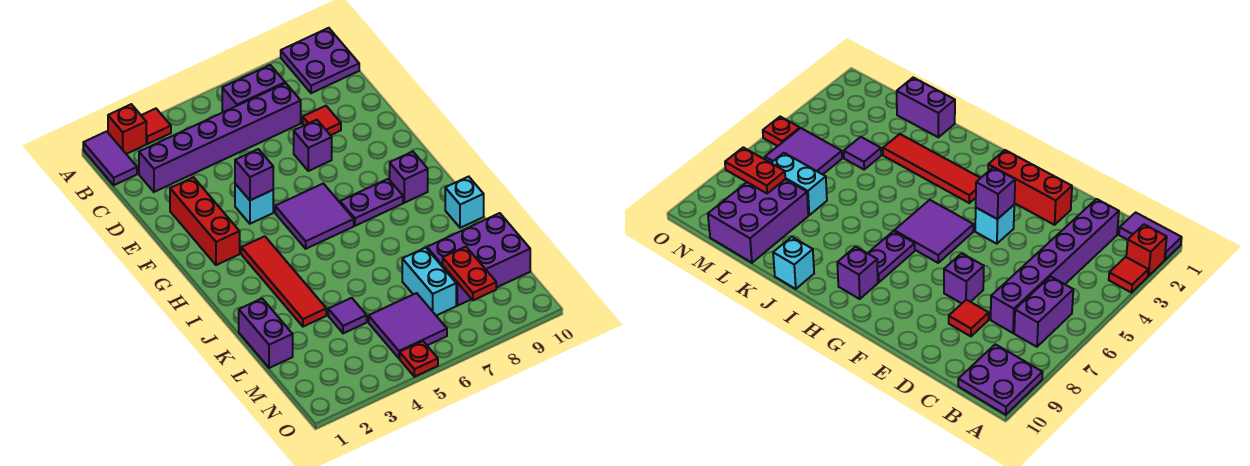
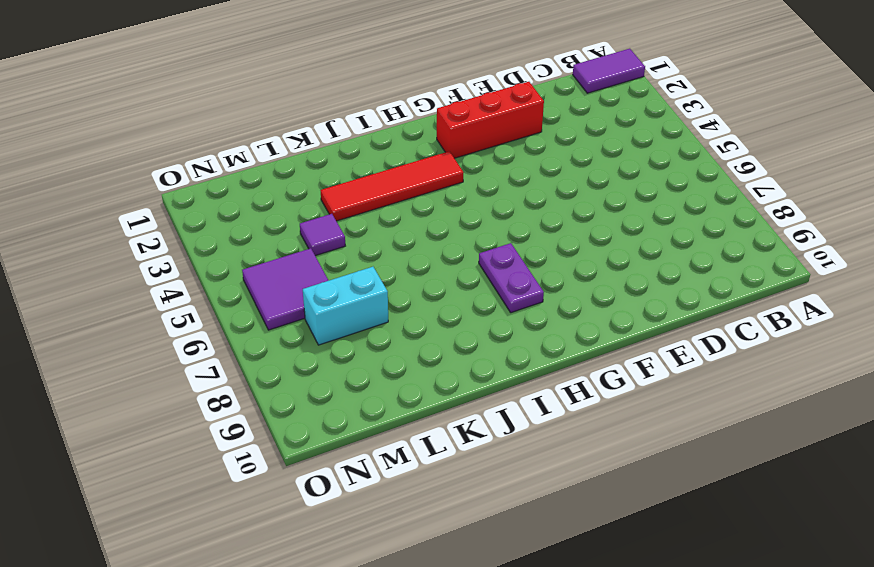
none -> red brick A2 level 1
none -> red tile A3 level 1
none -> purple plate A9:B10 level 1

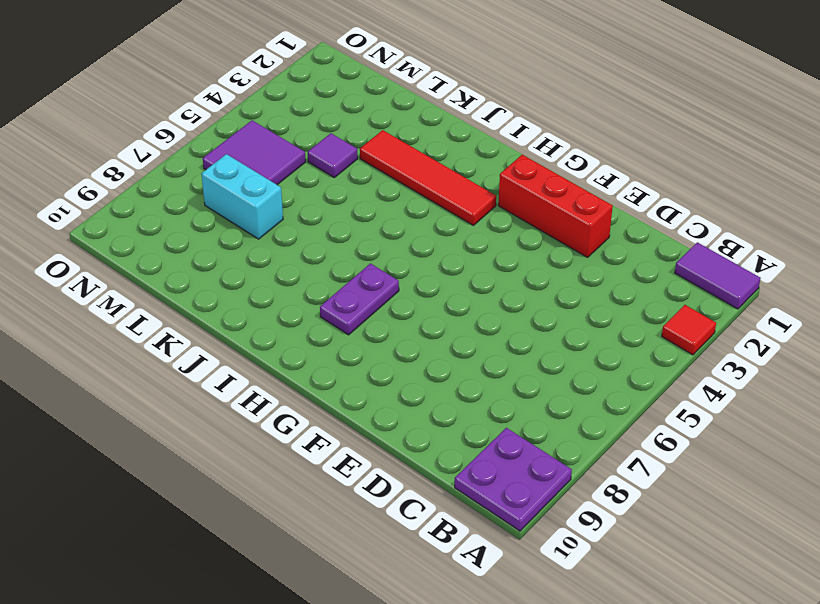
none -> red brick A2 level 1
none -> purple brick B6:B7 level 1
none -> purple brick C2:C7 level 1

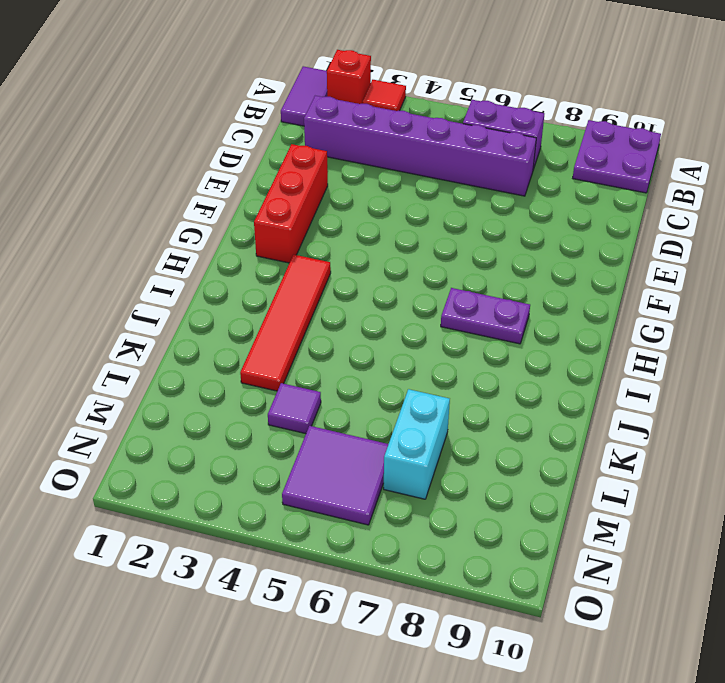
none -> red tile D8 level 1
none -> purple brick E7 level 1
none -> cyan brick F4 level 1

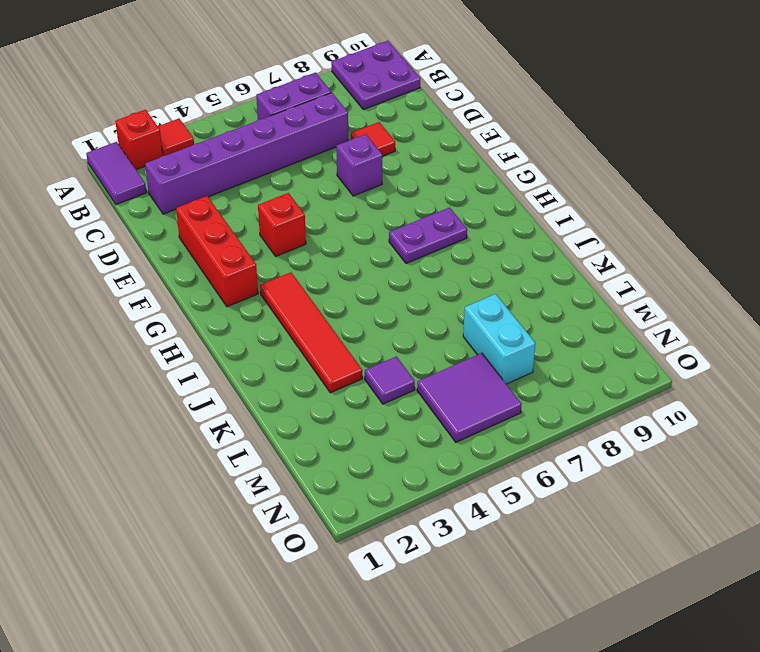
red brick F4 level 1 -> cyan brick F4 level 1
none -> purple tile G5:H6 level 1
none -> purple brick H9 level 1
none -> cyan brick J10 level 1

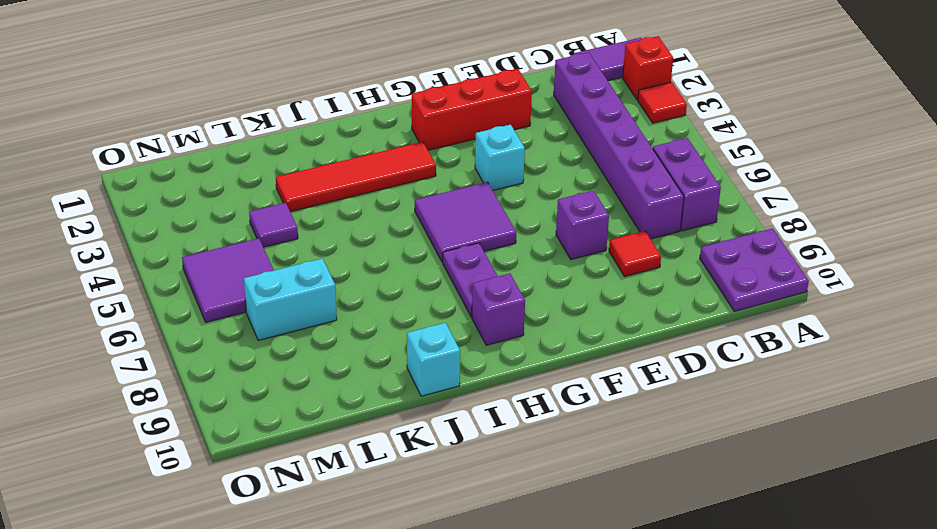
none -> purple brick K1:L1 level 1
none -> purple brick L8:M10 level 1
none -> red plate O5 level 1

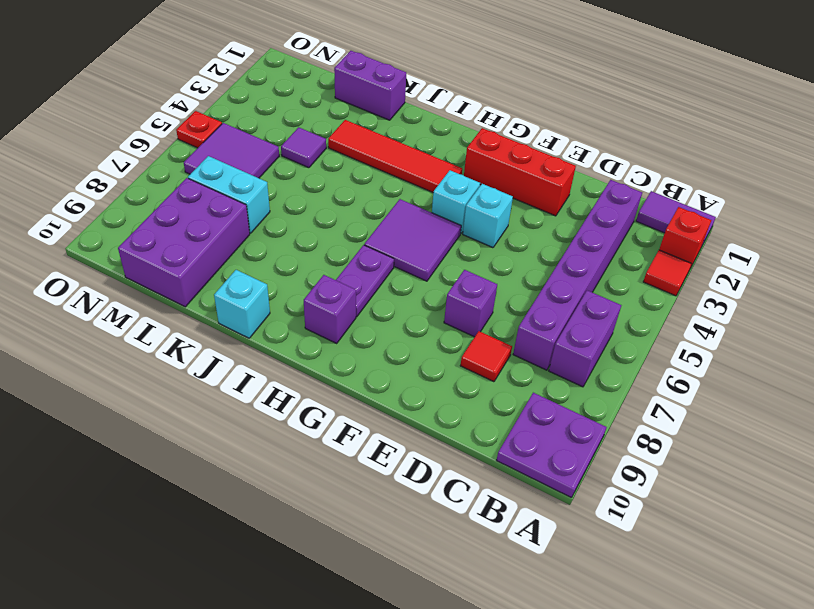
cyan brick G4 level 1 -> none
none -> purple brick F4 level 2
none -> red plate M8:N8 level 2

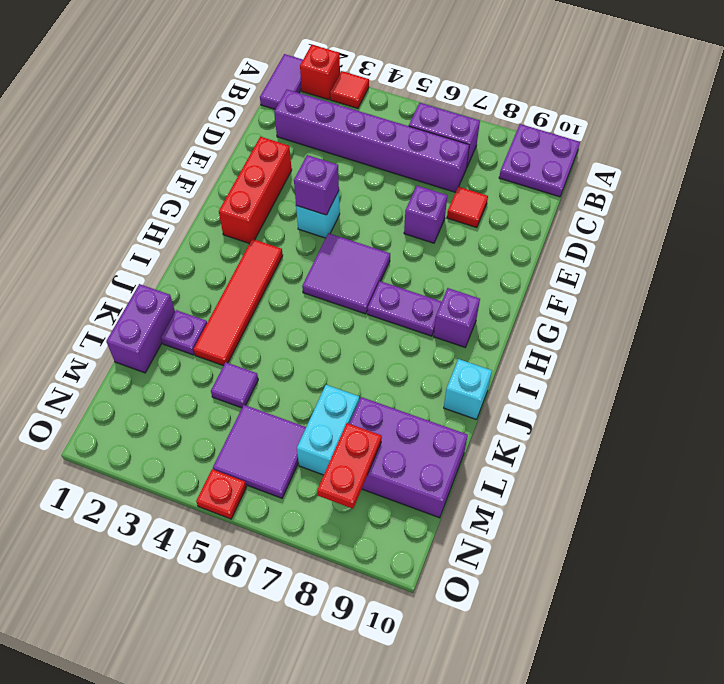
purple plate K2 level 1 -> none

